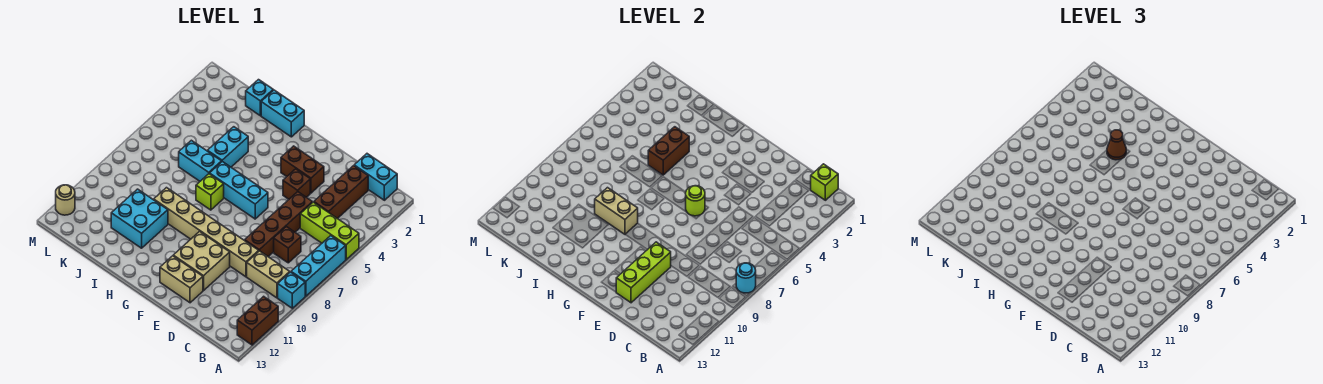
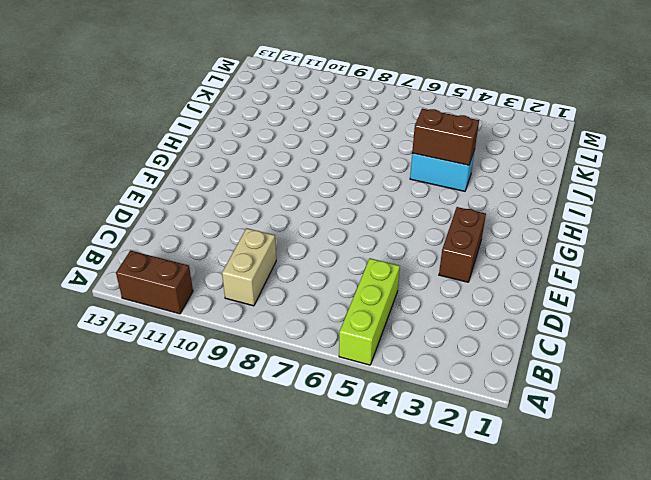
none -> cyan brick A6:A8 level 1
none -> cyan brick A9 level 1
none -> cyan brick B1:C1 level 1

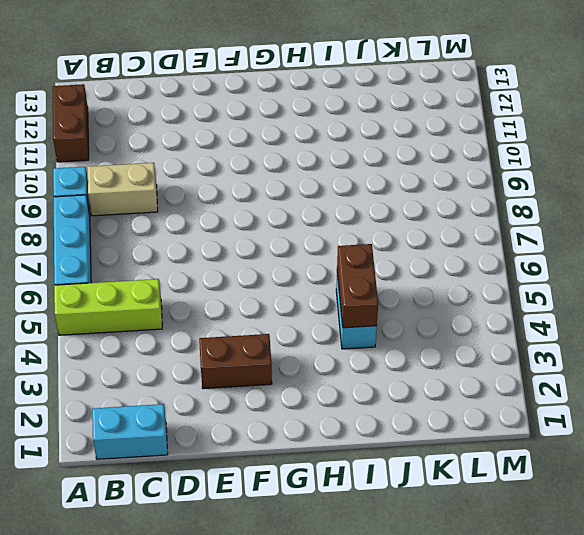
none -> brown brick C2:C4 level 1
none -> brown brick C7 level 1
none -> brown brick D5:D8 level 1

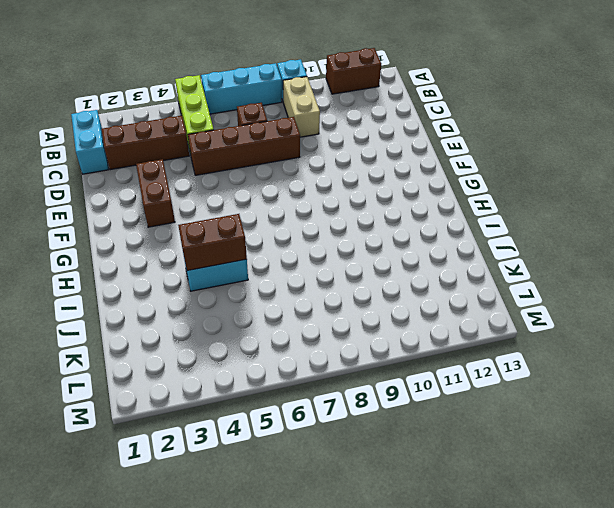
none -> tan brick D9:I9 level 1
none -> brown brick E4 level 1
none -> tan brick E10:F11 level 1

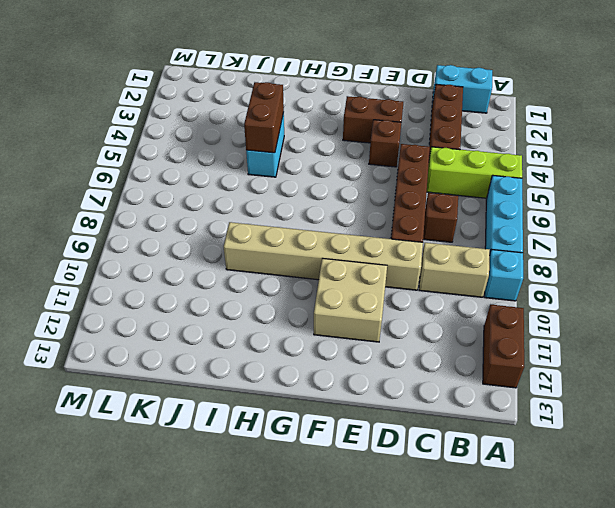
none -> tan brick E12:F12 level 1
none -> cyan brick F6:H6 level 1
none -> cyan brick H1:I1 level 1

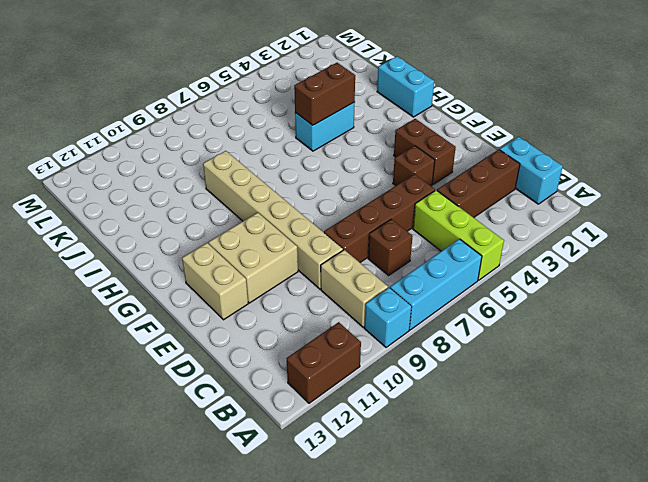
none -> cyan brick F6:H6 level 1
none -> lime brick H7 level 1
none -> cyan brick I6:J6 level 1

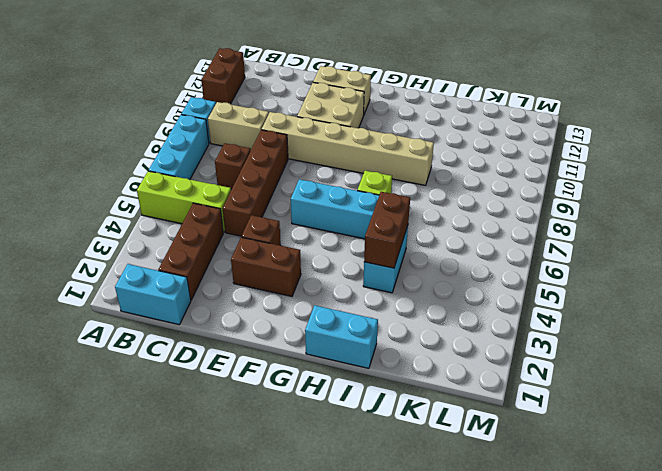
none -> cyan brick I6:J6 level 1
none -> cyan brick I10:J11 level 1
none -> cyan brick J1 level 1

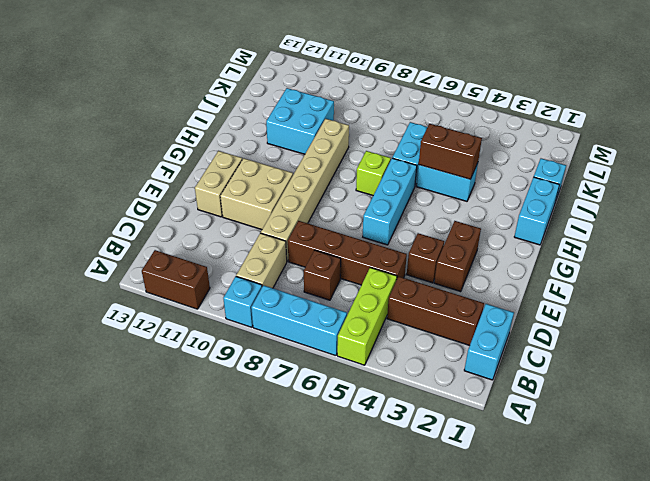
none -> tan round brick M12 level 1
none -> cyan round brick A8 level 2
none -> lime brick B1 level 2

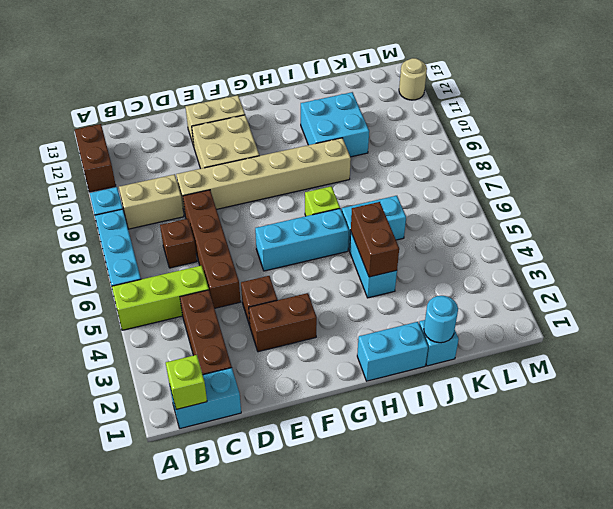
cyan round brick J1 level 2 -> cyan round brick A8 level 2
none -> lime brick E10:E12 level 2
none -> lime round brick F6 level 2
none -> tan brick H9:I9 level 2

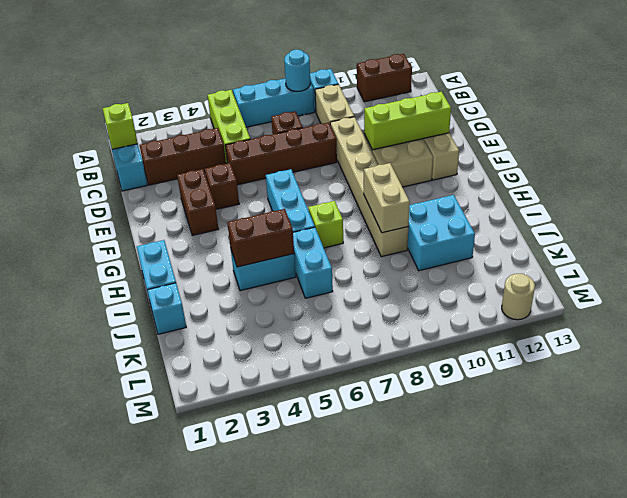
none -> lime round brick F6 level 2
none -> brown cone I4 level 3

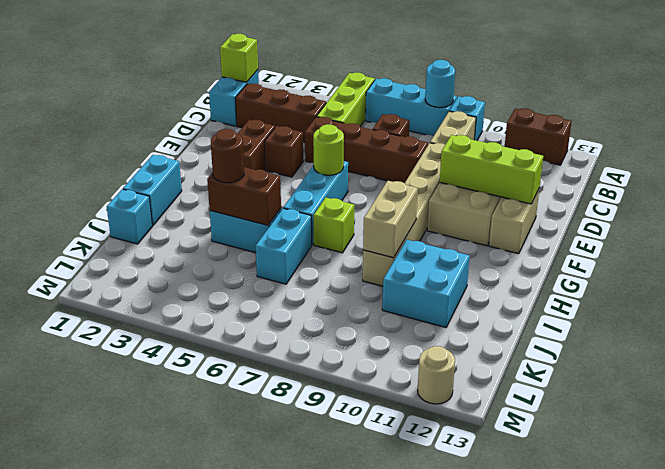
brown round brick I4 level 3 -> brown cone I4 level 3

